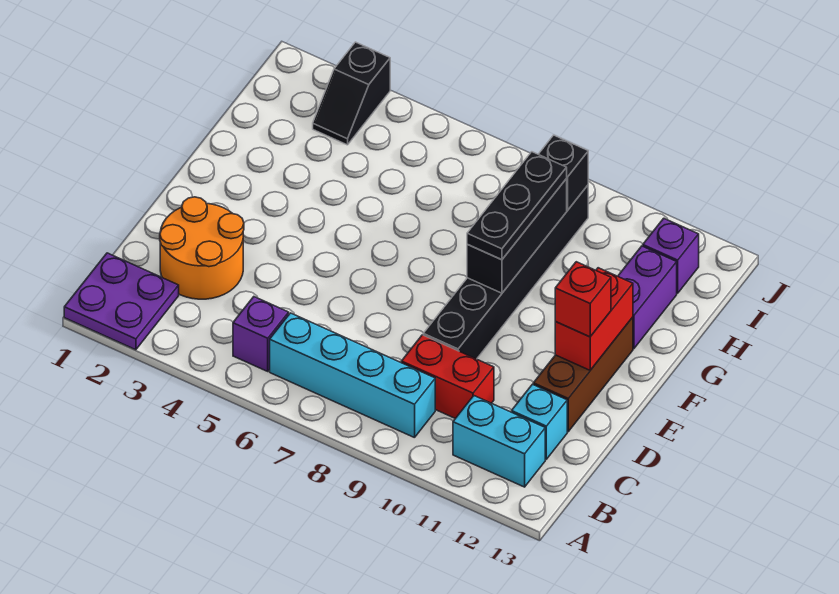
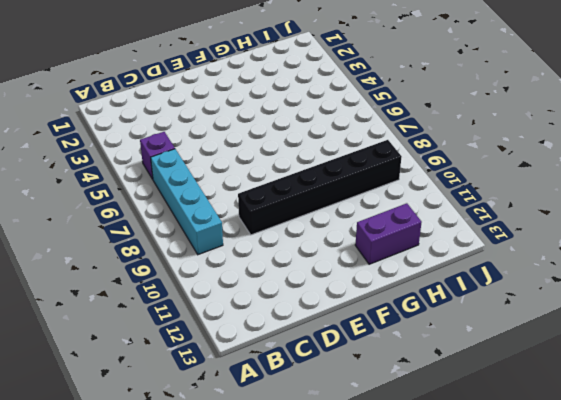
none -> purple plate A1:B2 level 1
none -> cyan brick B11:B12 level 1
none -> orange round brick C2:D3 level 1

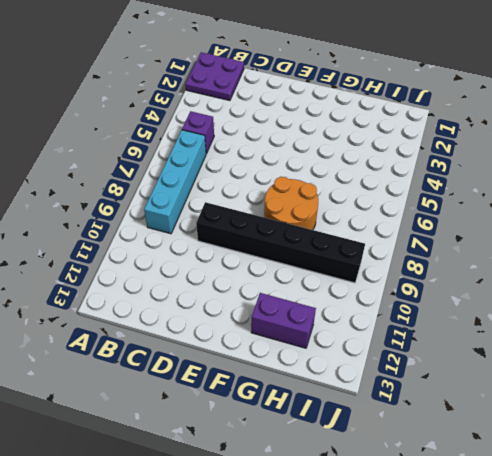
orange round brick F7:G8 level 1 -> orange round brick C2:D3 level 1
none -> cyan brick B11:B12 level 1
none -> red brick C9:C10 level 1
none -> cyan brick C12 level 1

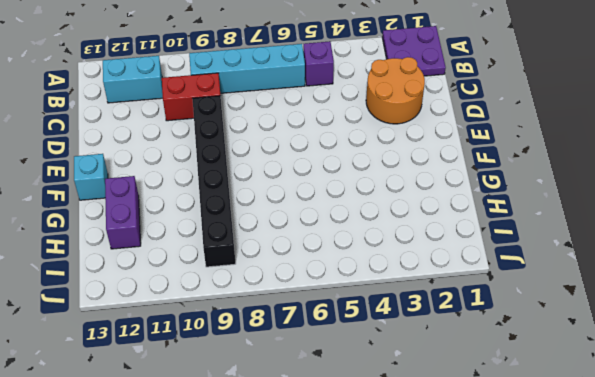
cyan brick F13 level 1 -> cyan brick C12 level 1
none -> brown brick D12:F12 level 1
none -> black slope I3:J3 level 1 top J
none -> purple brick I12 level 1

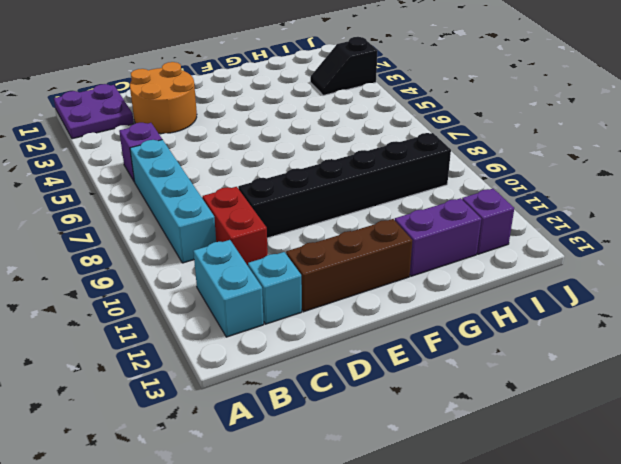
none -> red brick E12:F12 level 2
none -> black brick F9:H9 level 2
none -> black brick I9 level 2

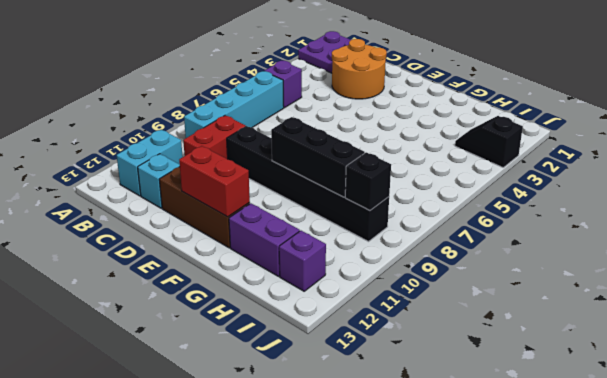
none -> red brick E12 level 3
none -> black plate F9:H9 level 3

